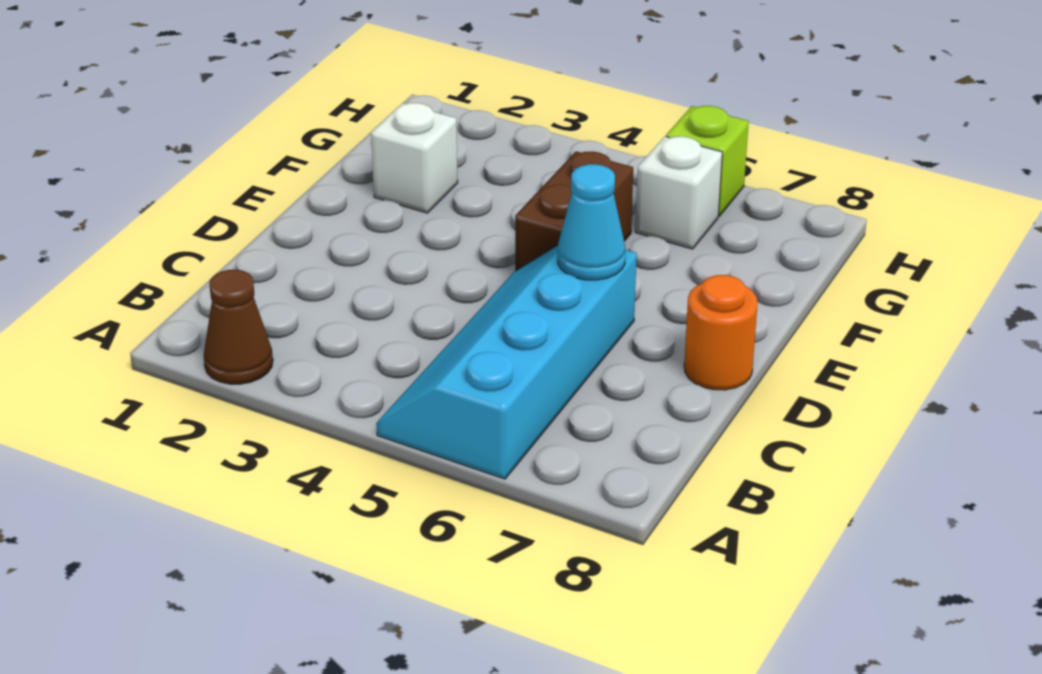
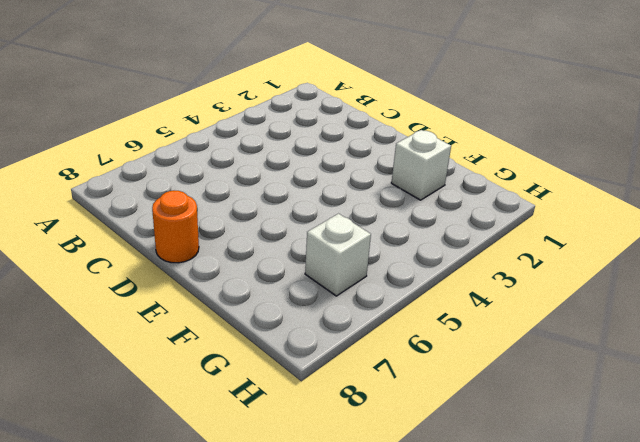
none -> brown cone A2 level 1
none -> cyan slope A5:D6 level 1 top 6

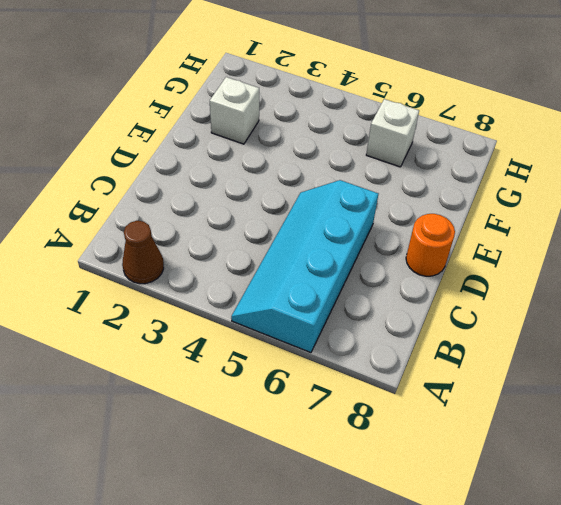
none -> brown brick E5:F5 level 1
none -> lime brick H6 level 1

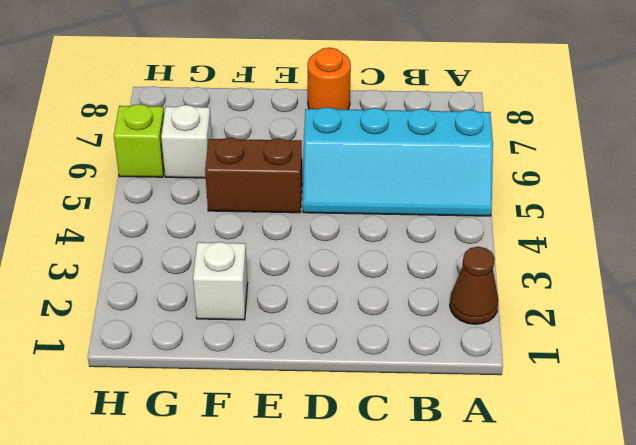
none -> cyan cone D6 level 2

